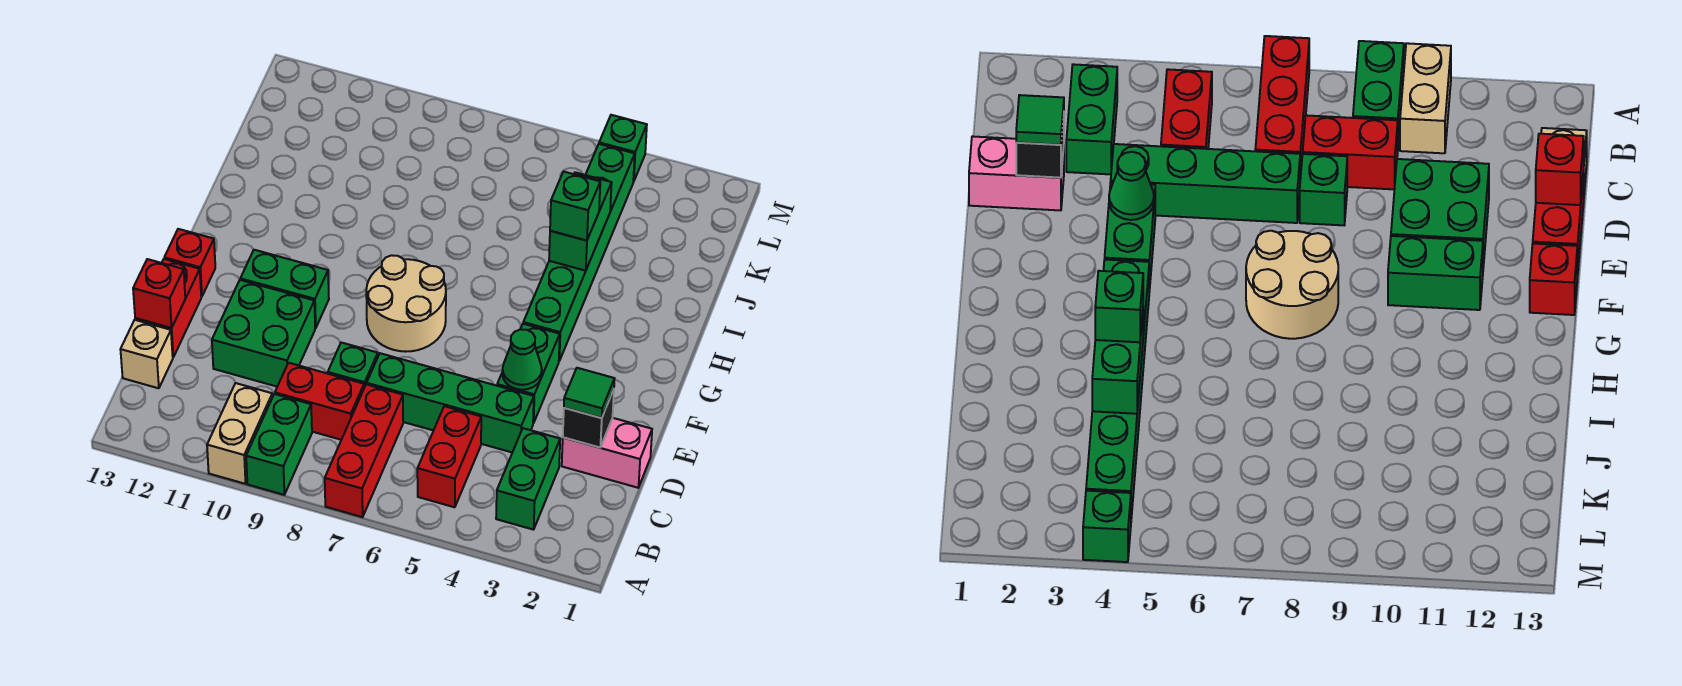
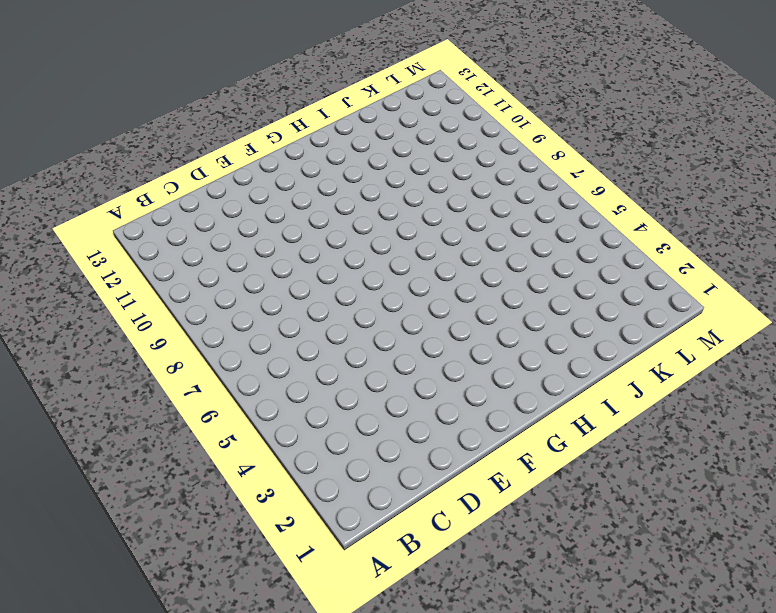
none -> red brick A7:C7 level 1
none -> green brick A9:B9 level 1
none -> tan brick A10:B10 level 1

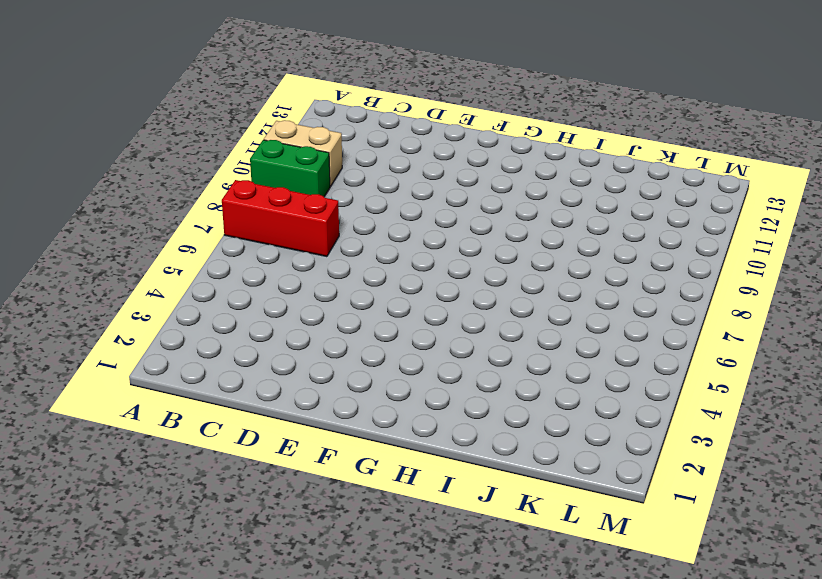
none -> green brick B3:C3 level 1
none -> red brick B5:C5 level 1
none -> red brick C8:C9 level 1

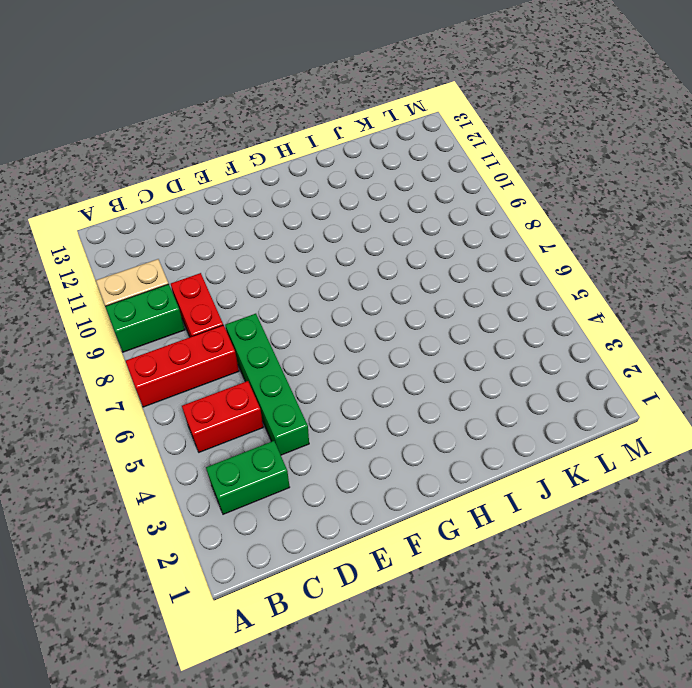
none -> tan brick C13 level 1
none -> pink brick D1:D2 level 1
none -> green brick D8 level 1

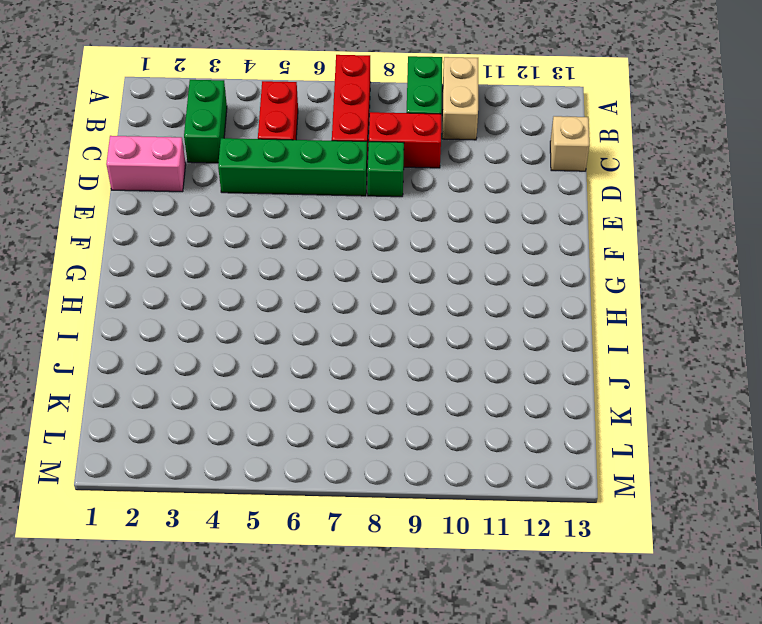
none -> green brick D10:E11 level 1
none -> red brick D13:E13 level 1
none -> green brick E4:F4 level 1

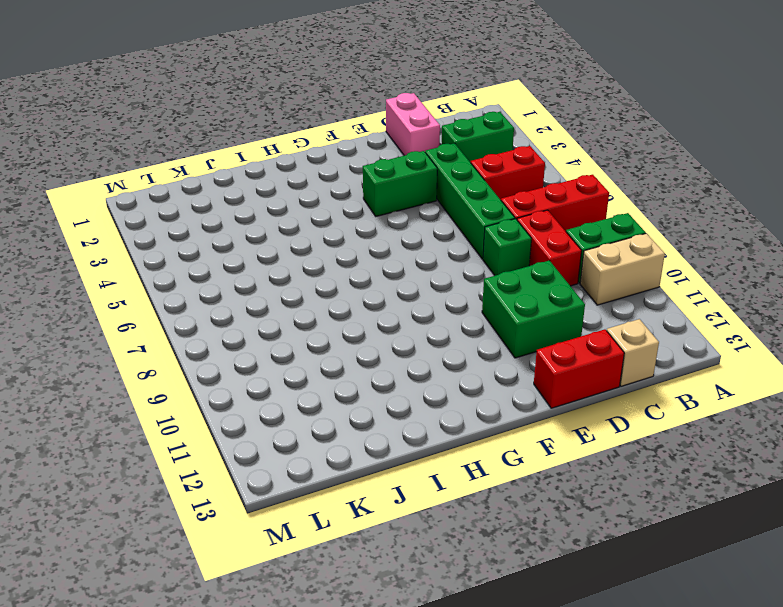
none -> tan round brick F7:G8 level 1
none -> green brick F10:F11 level 1
none -> red brick F13 level 1

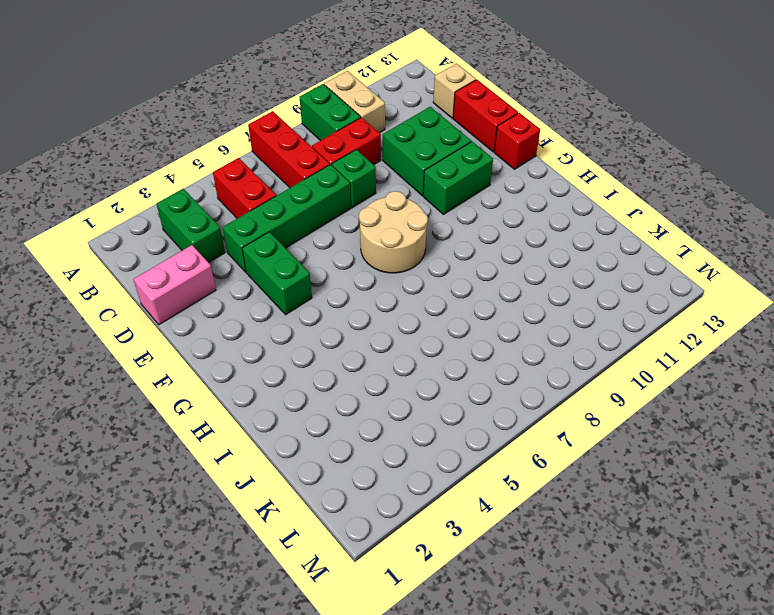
none -> green brick G4:L4 level 1
none -> green brick M4 level 1
none -> black brick D2 level 2

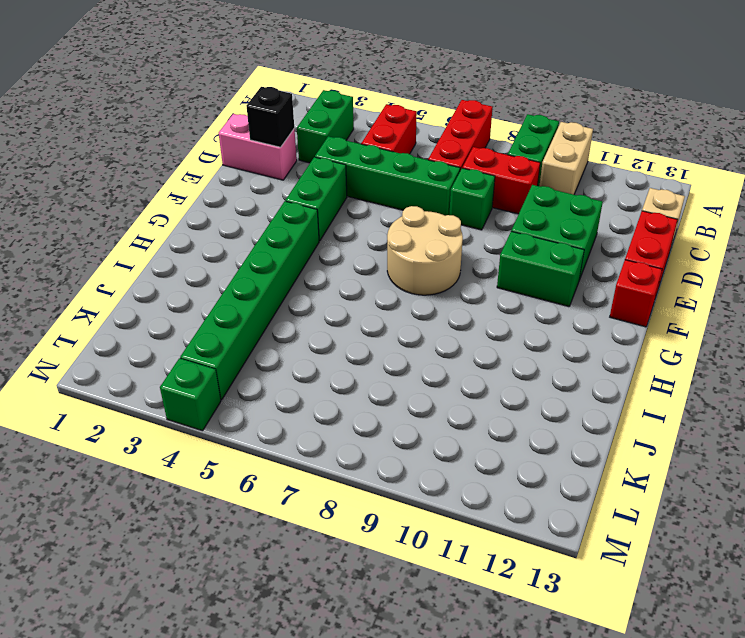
none -> red brick D13 level 2
none -> green cone E4 level 2
none -> green brick I4:J4 level 2

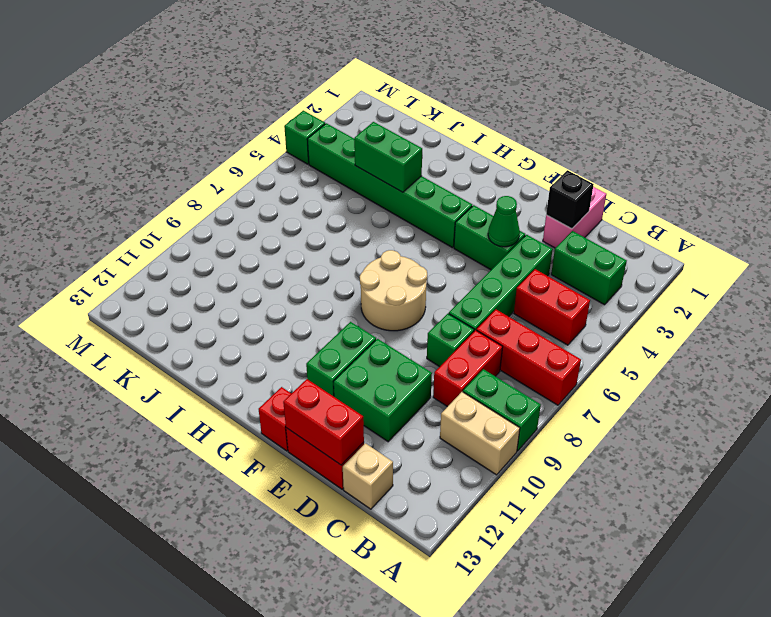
red brick D13:E13 level 2 -> red brick D13 level 2
none -> green tile D2 level 3
none -> green brick I4 level 3

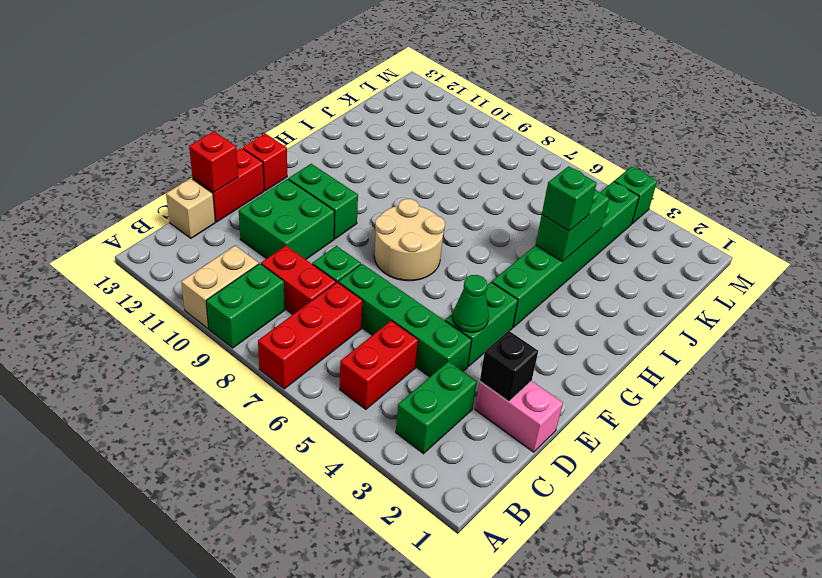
none -> green tile D2 level 3

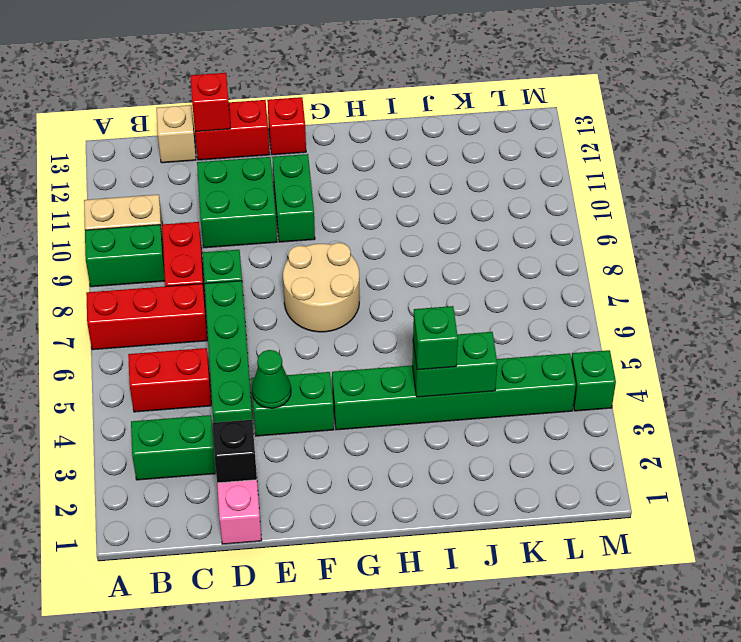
none -> green tile D2 level 3

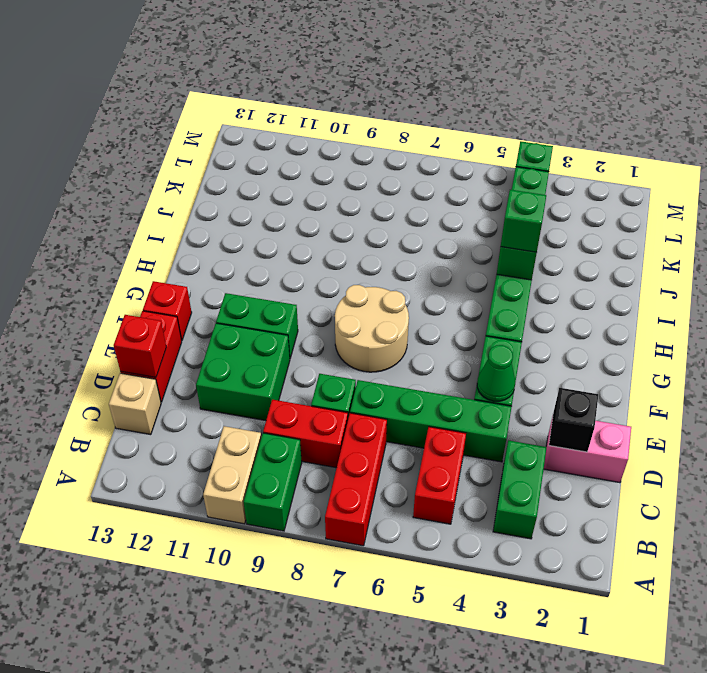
none -> green tile D2 level 3

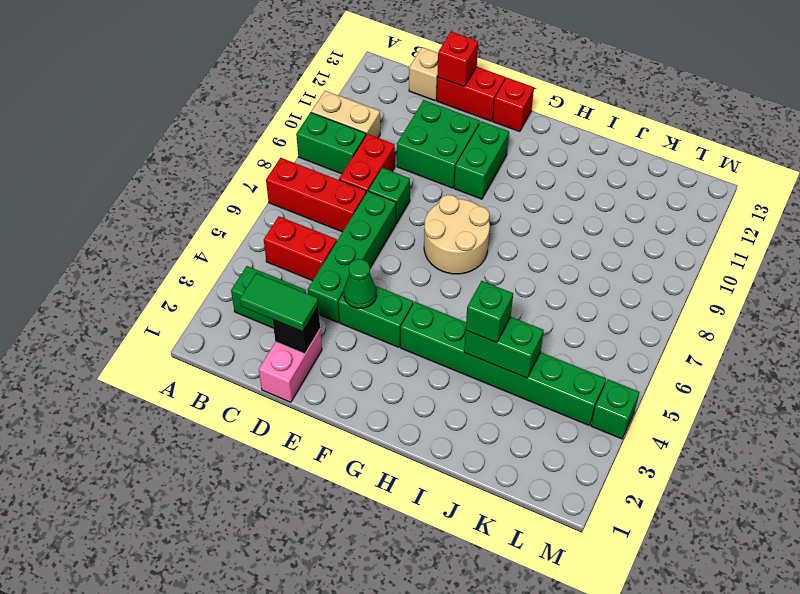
green tile C2:D2 level 3 -> green tile D2 level 3

